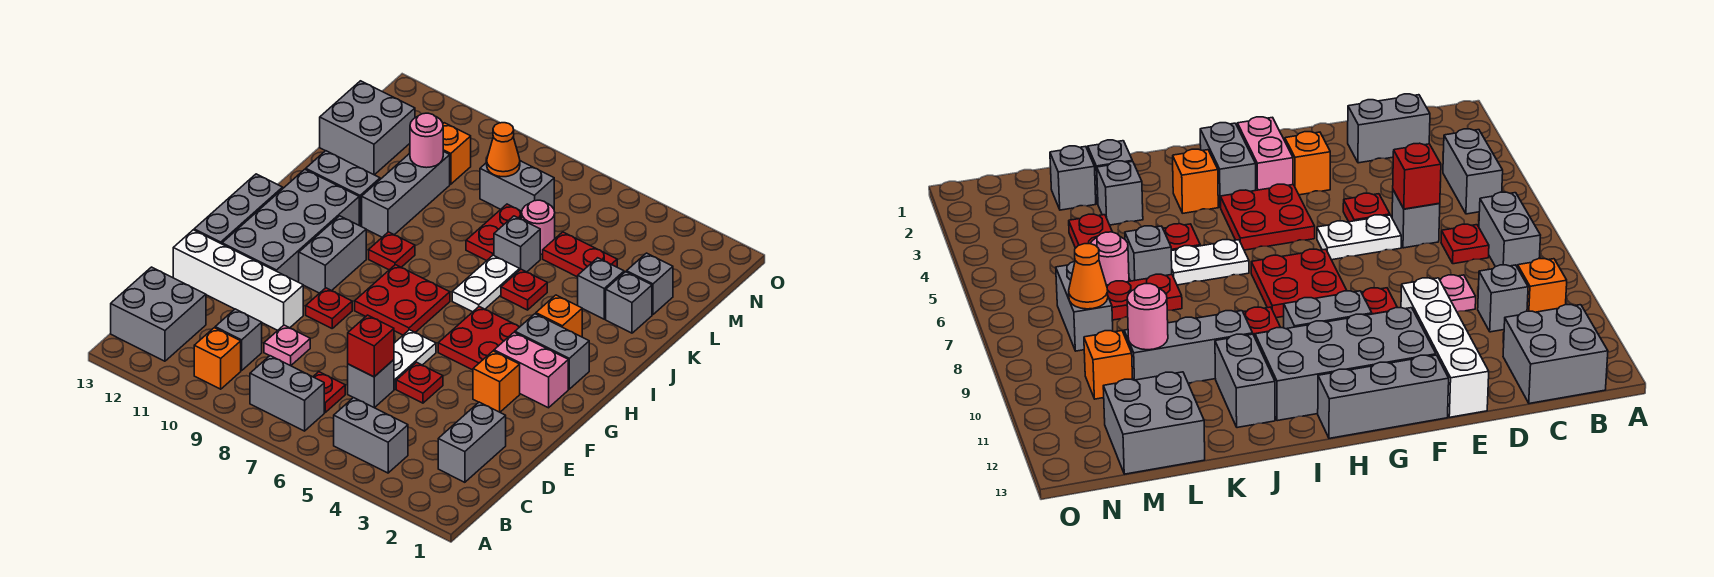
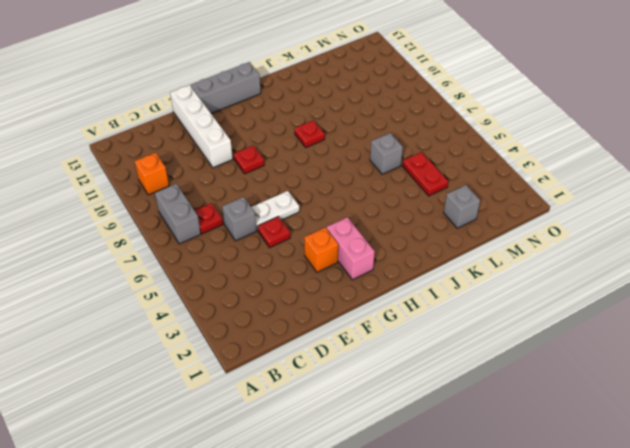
none -> grey brick B4:B5 level 1
none -> grey brick B12:C13 level 1
none -> grey brick C2:D2 level 1
none -> grey brick C10 level 1

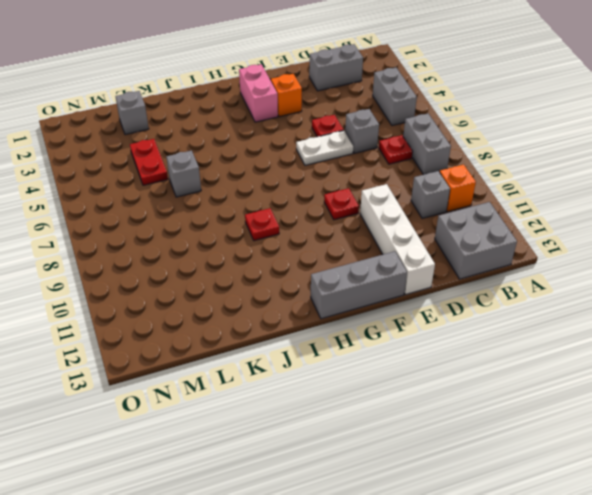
none -> pink plate D9 level 1
none -> grey brick F11:I12 level 1
none -> red plate G4:H5 level 1
none -> red plate G7:H8 level 1

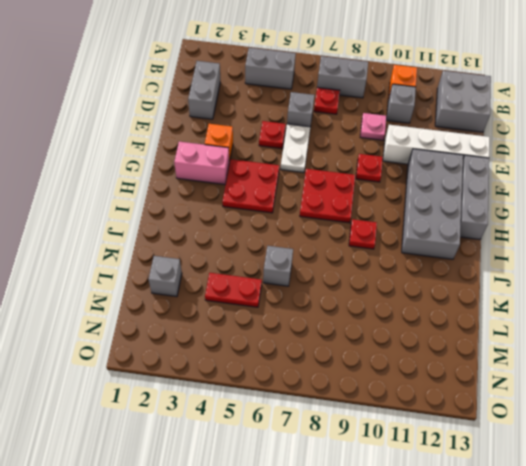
none -> grey brick G10:H10 level 1
none -> grey brick H2:H3 level 1
none -> orange brick I3 level 1
none -> white plate I6:J6 level 1

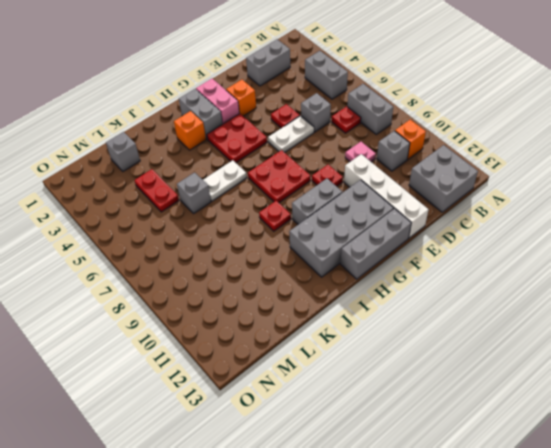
none -> red plate J5 level 1
none -> grey brick J10:L10 level 1
none -> grey brick J11:J12 level 1
none -> grey brick K2 level 1

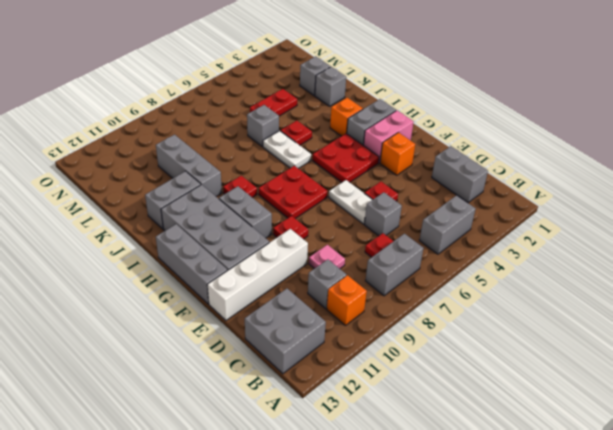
none -> grey brick K3 level 1
none -> red plate K7:L7 level 1
none -> pink round brick L6 level 1
none -> grey brick L12:M13 level 1

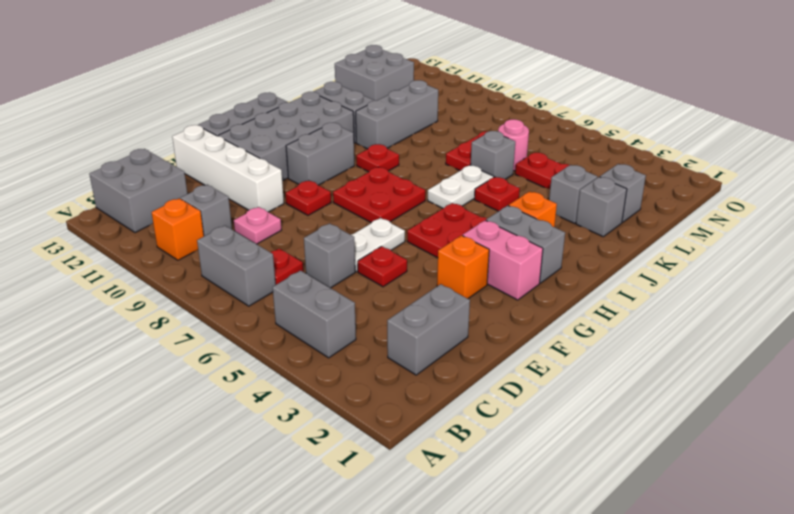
none -> grey brick M7:M8 level 1
none -> orange brick M10 level 1
none -> red brick D6 level 2
none -> pink round brick L10 level 2

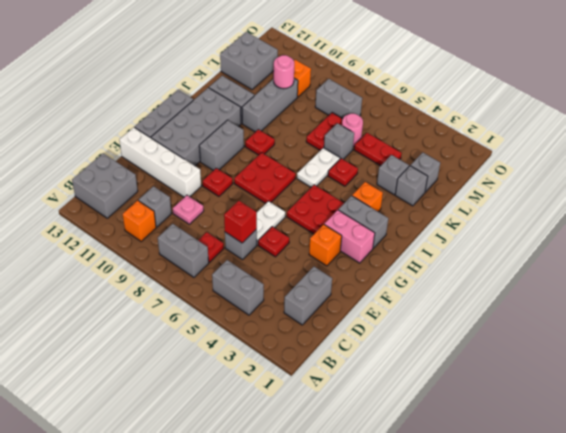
none -> orange cone M8 level 2

